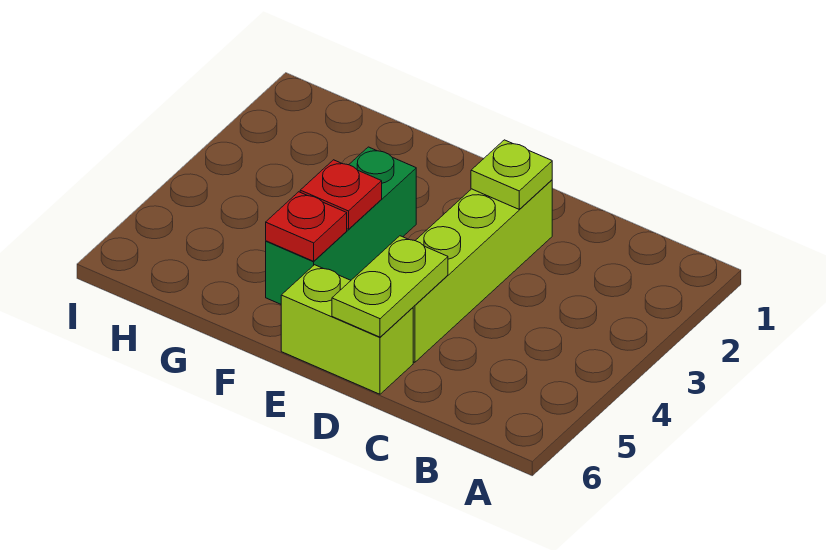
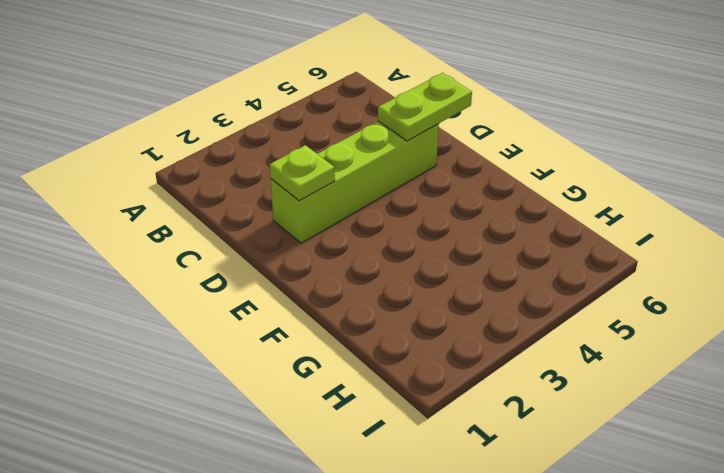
none -> lime brick D6:E6 level 1
none -> green brick F3:F5 level 1

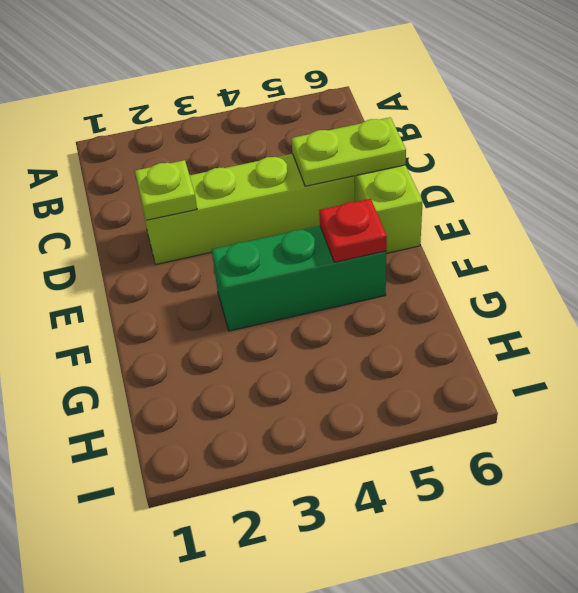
none -> red plate F4 level 2

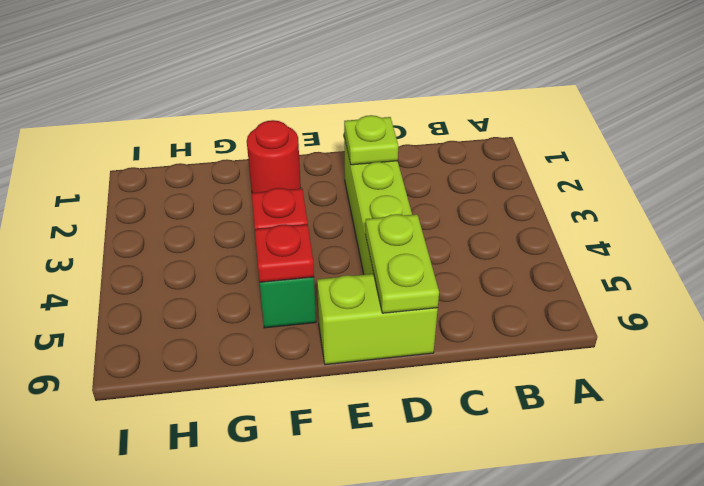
red round brick F3 level 2 -> none

